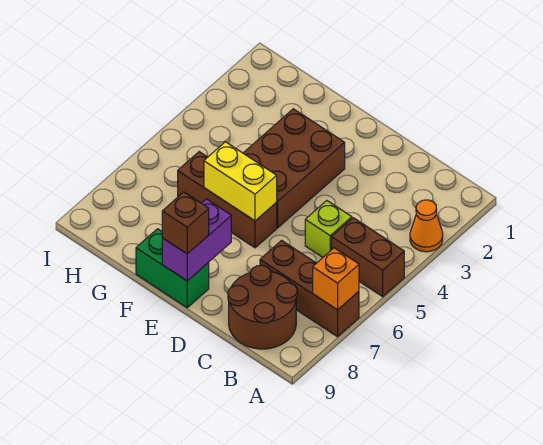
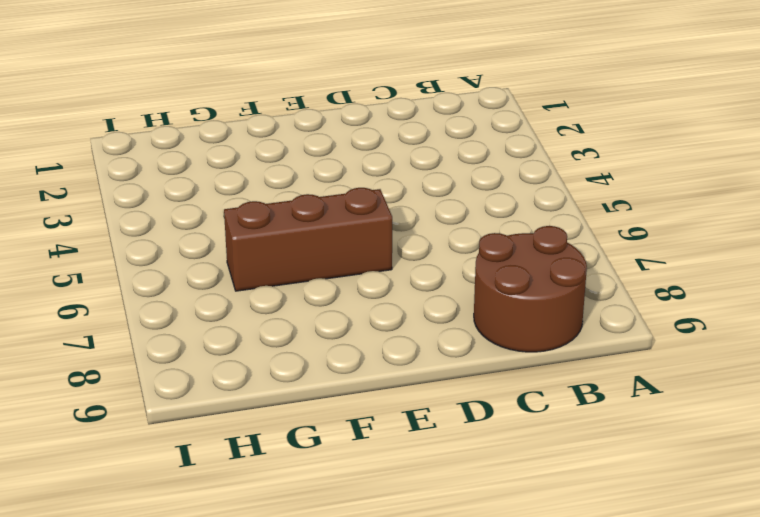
none -> orange cone A3 level 1
none -> brown brick A5:B5 level 1
none -> brown brick A7:C7 level 1

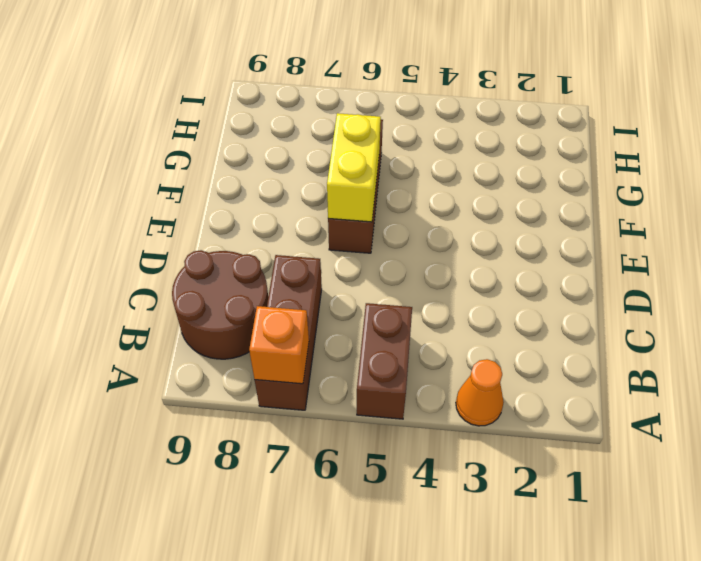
none -> lime brick C5 level 1
none -> brown brick E3:F5 level 1
none -> green brick E9:F9 level 1

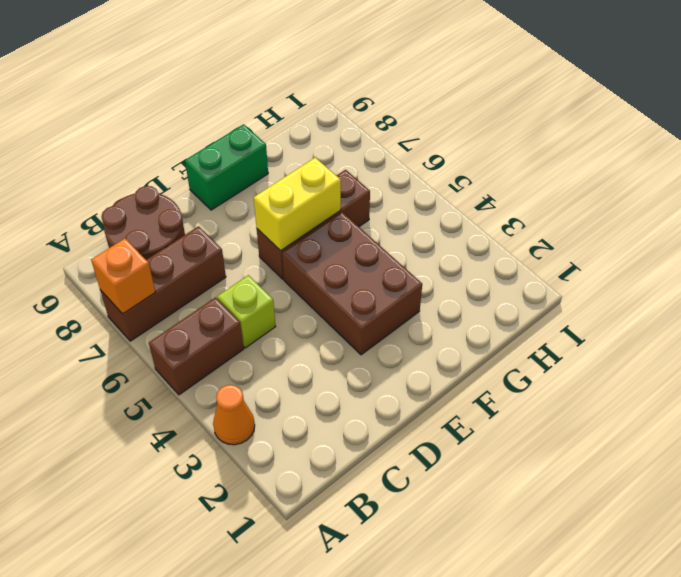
none -> purple brick E8:E9 level 2
none -> brown brick E9 level 3

